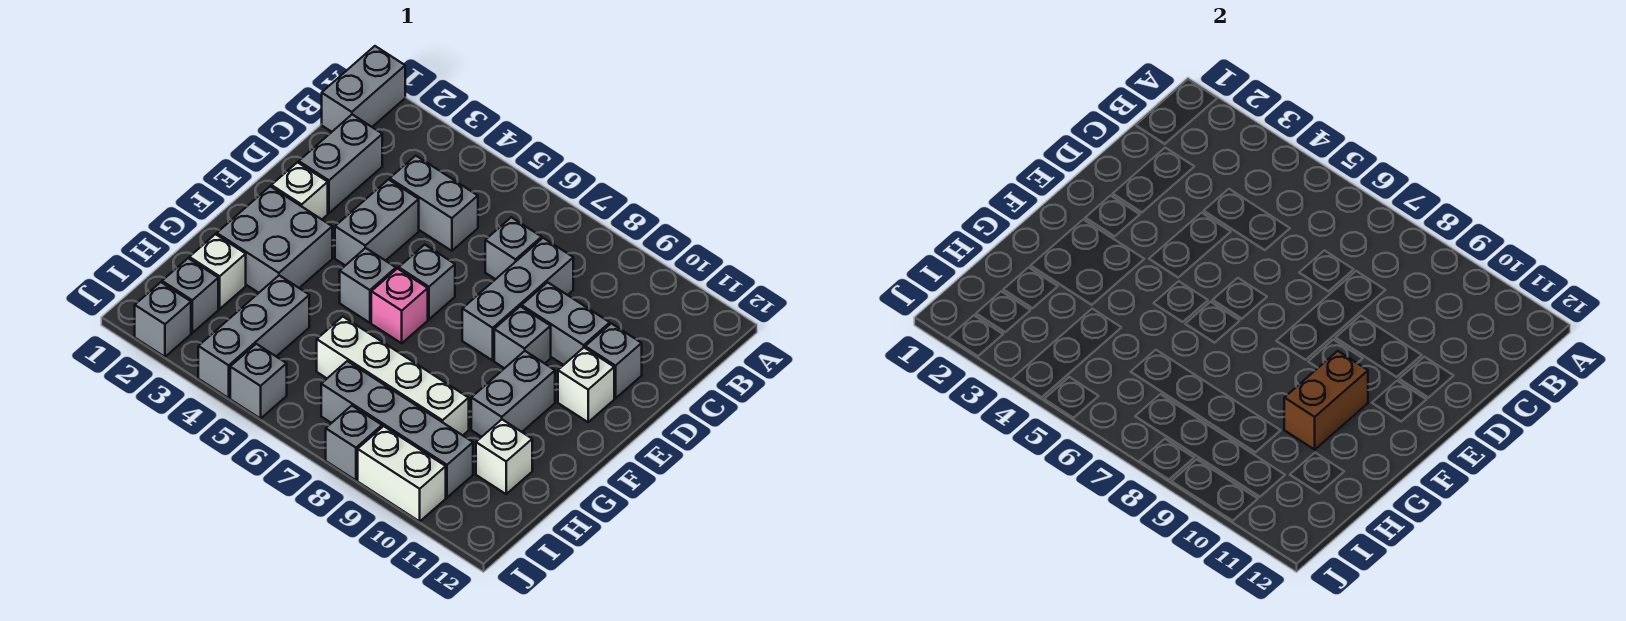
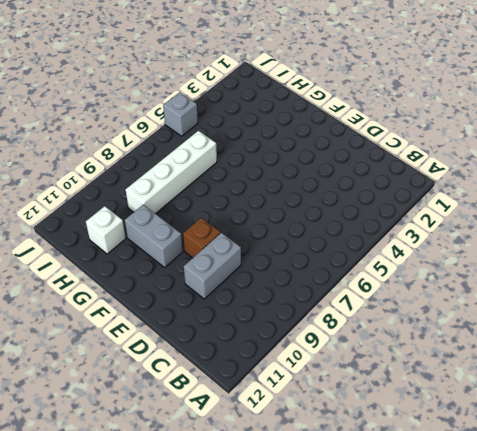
brown brick E9 level 1 -> grey brick E9 level 1
none -> grey brick A1:B1 level 1
none -> grey brick C2:D2 level 1
none -> grey brick C4:C5 level 1

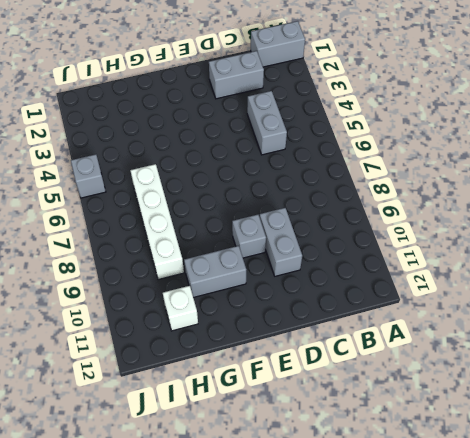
none -> grey brick C7 level 1
none -> grey brick C8:E8 level 1
none -> grey brick D4:E4 level 1

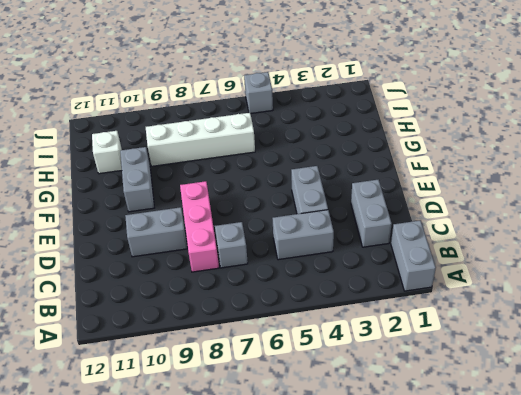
pink brick C8:E8 level 1 -> grey brick C8:E8 level 1
none -> grey brick D11 level 1
none -> white brick E2 level 1
none -> grey brick E6 level 1

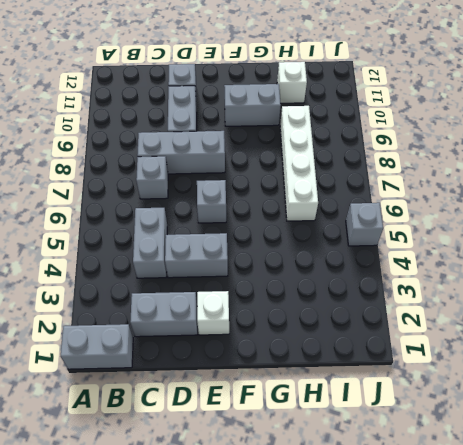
none -> grey brick E9 level 1
none -> white brick E11 level 1
none -> grey brick F2:G3 level 1

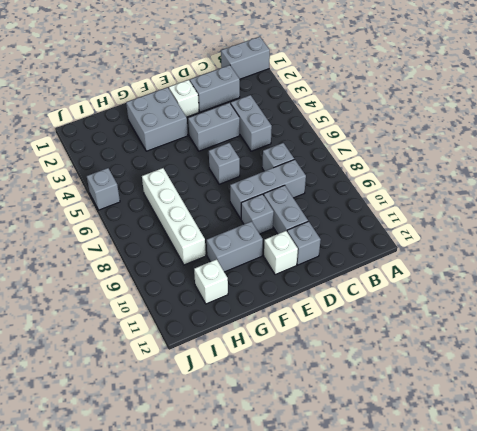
none -> grey brick F5 level 1
none -> pink brick F6 level 1
none -> white brick H2 level 1

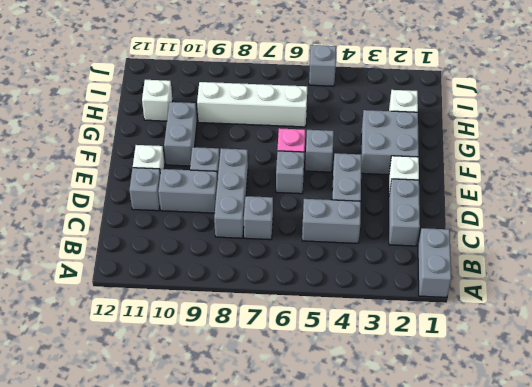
none -> grey brick H4:J4 level 1
none -> grey brick I2 level 1
none -> grey brick I7:I10 level 1

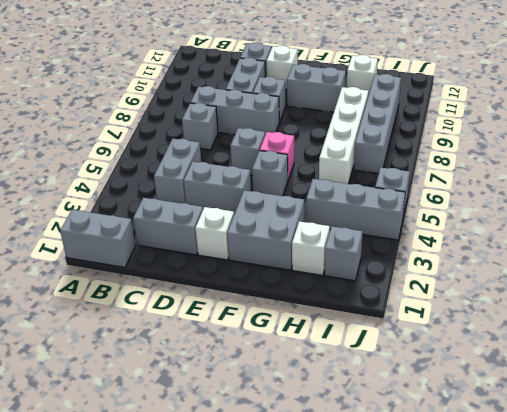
none -> grey brick J2 level 1
none -> grey brick J8 level 1
none -> white brick J9:J10 level 1

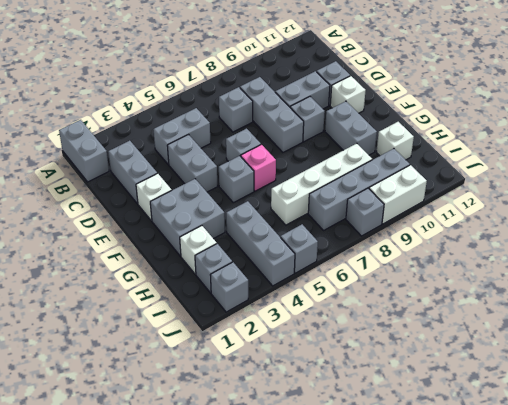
none -> brown brick F10:G10 level 2

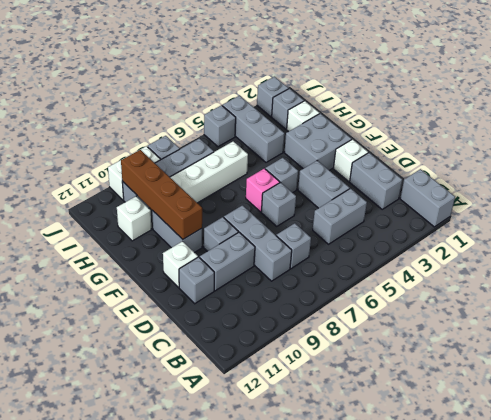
brown brick F10:I10 level 2 -> brown brick F10:G10 level 2

